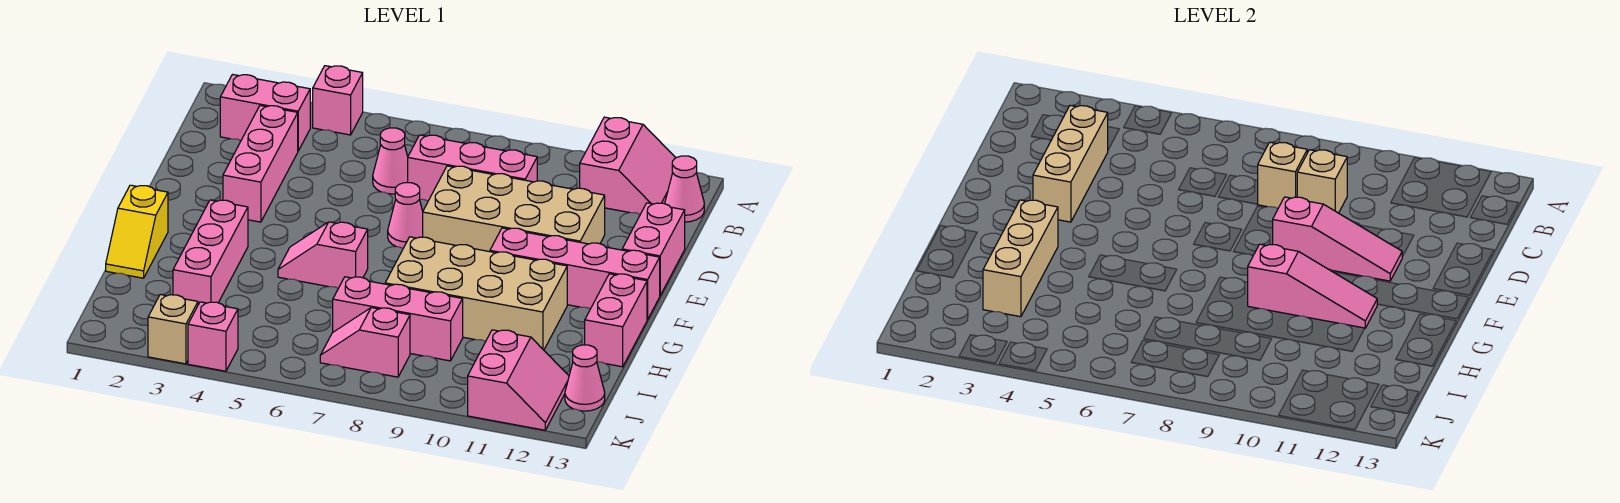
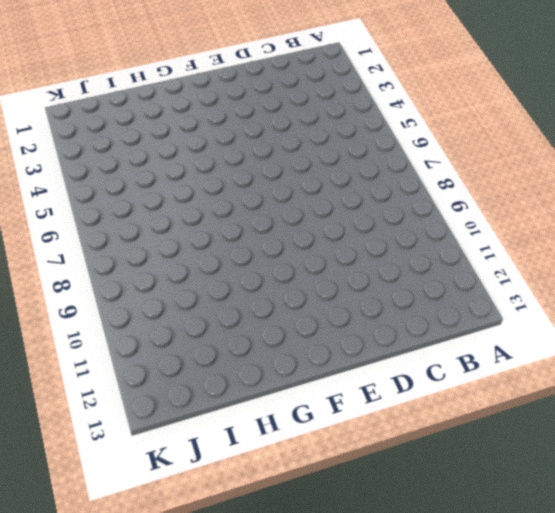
none -> pink brick A4 level 1
none -> pink slope A11:B12 level 1 top 11
none -> pink brick B2:B3 level 1

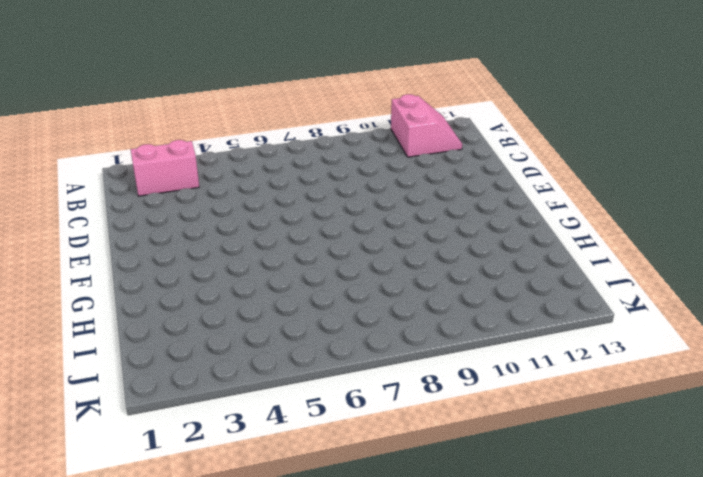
none -> pink brick A4 level 1
none -> pink cone B13 level 1
none -> pink brick C3:E3 level 1

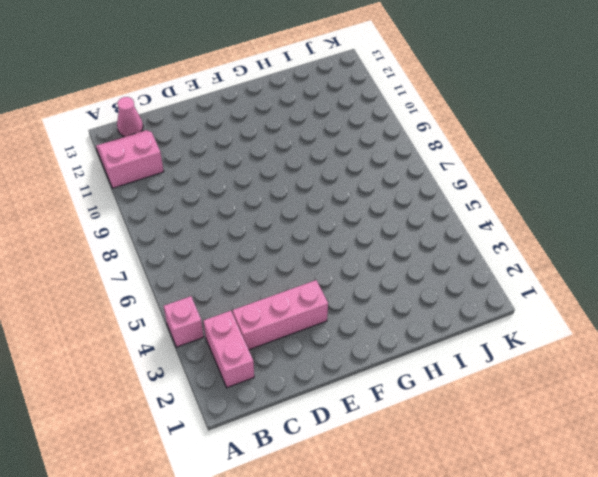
none -> pink cone C6 level 1
none -> pink brick C7:C9 level 1
none -> tan brick D8:E11 level 1

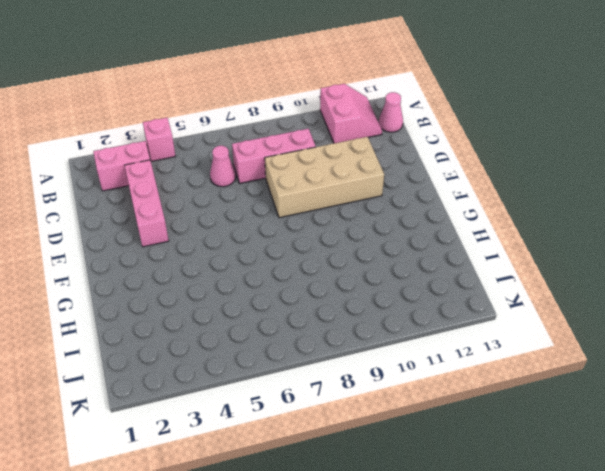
none -> pink brick D13:E13 level 1
none -> pink cone E7 level 1
none -> pink brick F10:F13 level 1

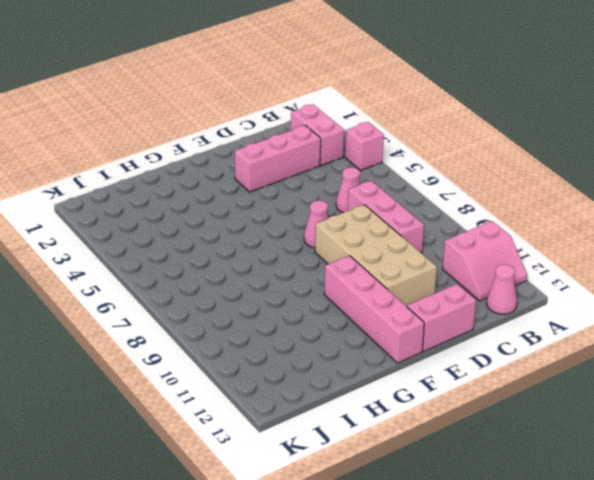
none -> yellow slope G1:H1 level 1 top G
none -> pink brick G3:I3 level 1
none -> pink slope G5:G6 level 1 top 6

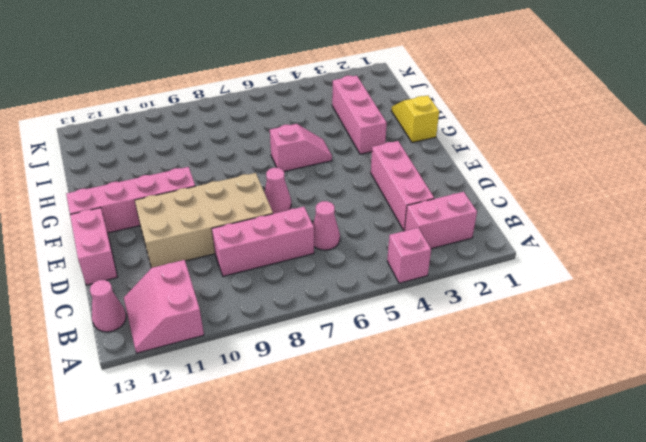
none -> tan brick G8:H11 level 1
none -> pink brick G13:H13 level 1
none -> pink brick I7:I9 level 1

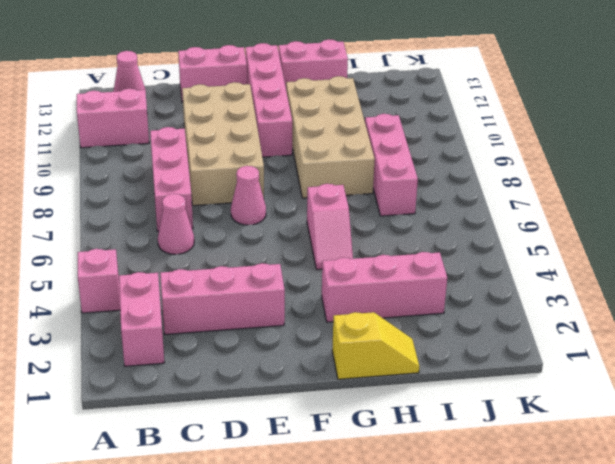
none -> pink slope J7:J8 level 1 top 8
none -> pink slope J11:K12 level 1 top 11
none -> pink cone J13 level 1

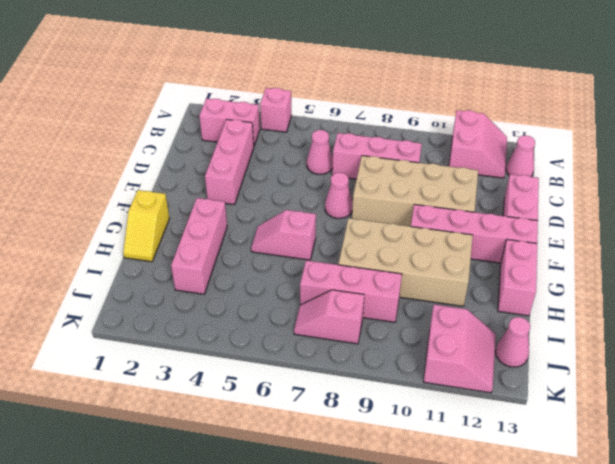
none -> tan brick K3 level 1
none -> pink brick K4 level 1
none -> tan brick C3:E3 level 2

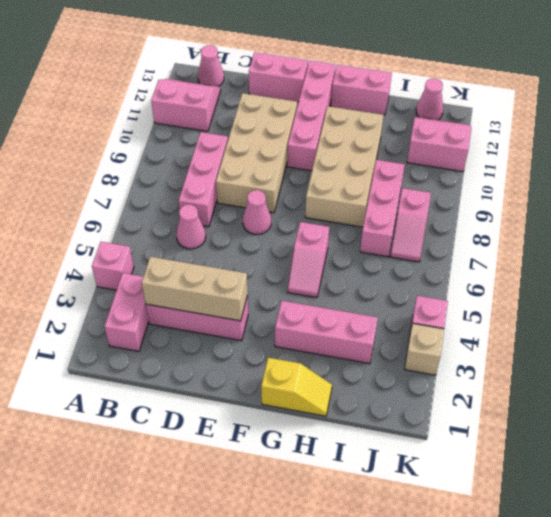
none -> tan brick C8 level 2
none -> tan brick C9 level 2
none -> pink slope E9:E11 level 2 top 9

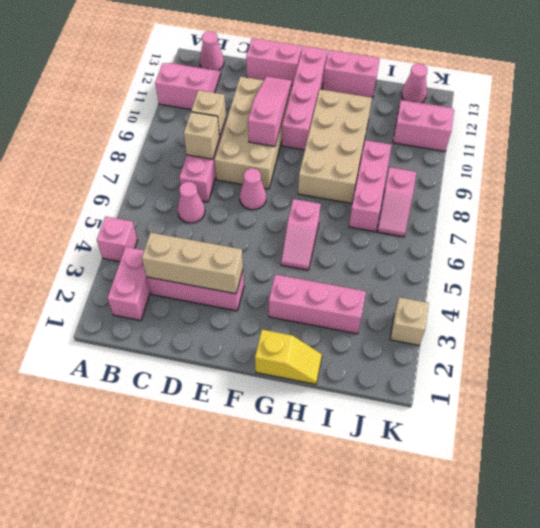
none -> pink brick K4 level 1
none -> tan brick G3:I3 level 2
none -> pink slope G9:G11 level 2 top 9

